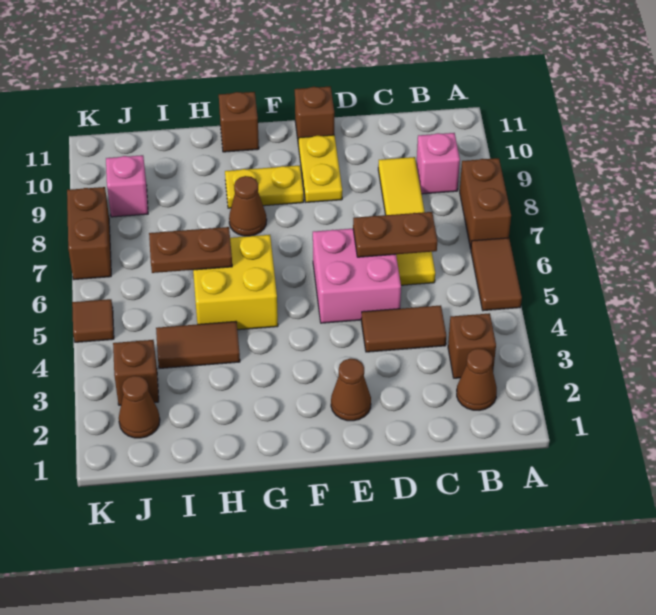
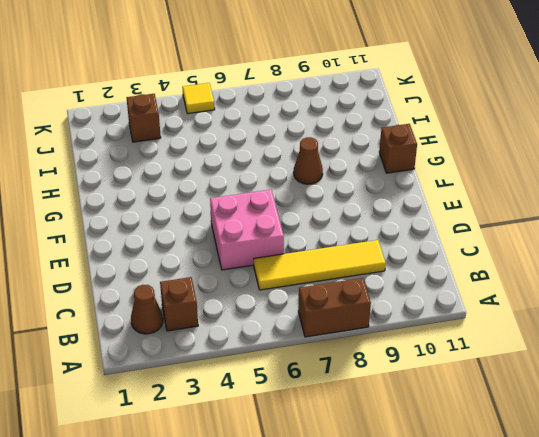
yellow tile K5 level 1 -> brown tile K5 level 1
none -> brown tile A5:A6 level 1
none -> pink brick B9 level 1
none -> brown tile C4:D4 level 1

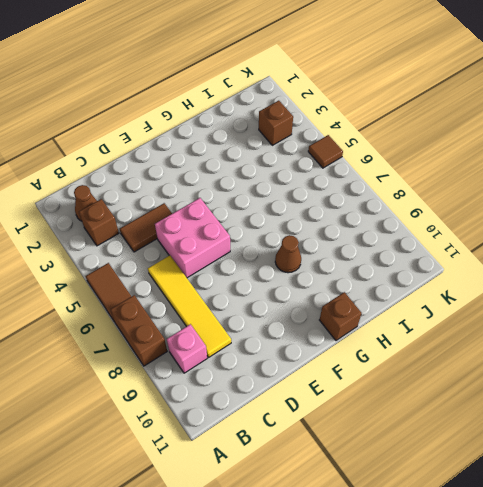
none -> brown cone E2 level 1
none -> yellow plate E9:E10 level 1
none -> brown brick E11 level 1

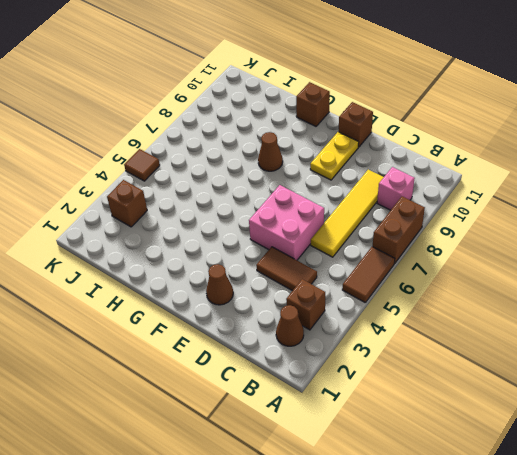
none -> yellow plate F9:G9 level 1
none -> yellow brick G5:H6 level 1
none -> brown tile H4:I4 level 1

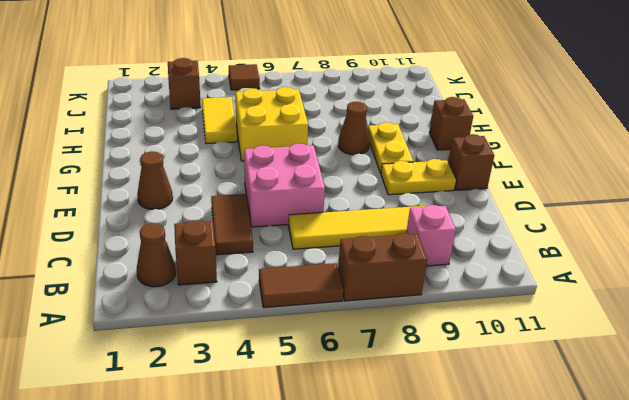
yellow tile H4:I4 level 1 -> brown tile H4:I4 level 1
none -> brown cone J2 level 1
none -> pink brick J9 level 1
none -> brown brick K7:K8 level 1

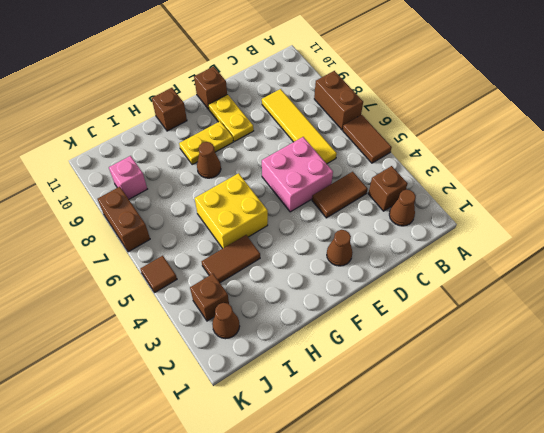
none -> pink brick B9 level 1
none -> brown plate C6:D6 level 2
none -> brown plate H6:I6 level 2

